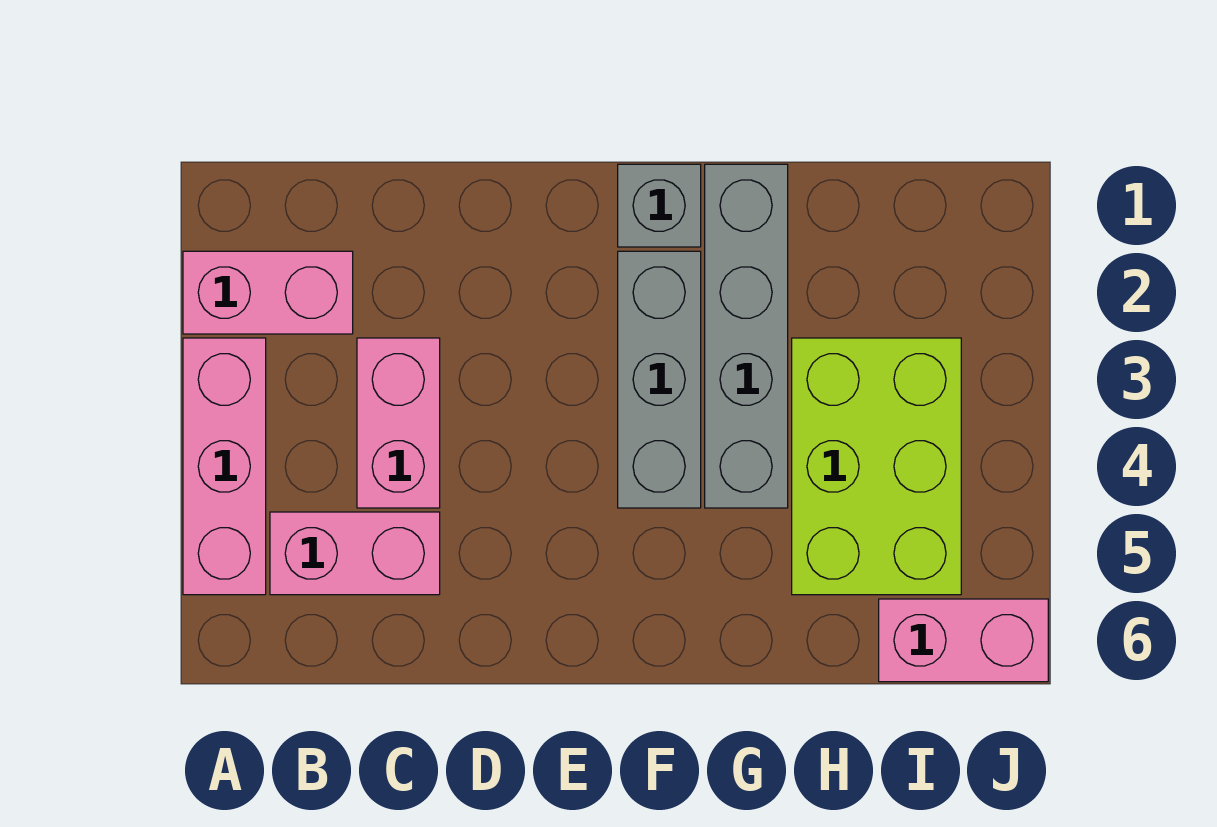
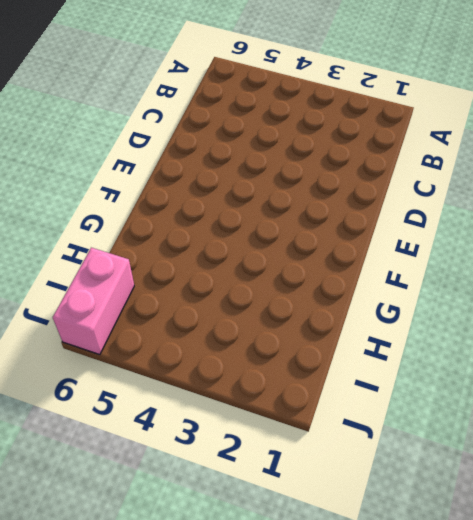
none -> pink brick A2:B2 level 1
none -> pink brick A3:A5 level 1

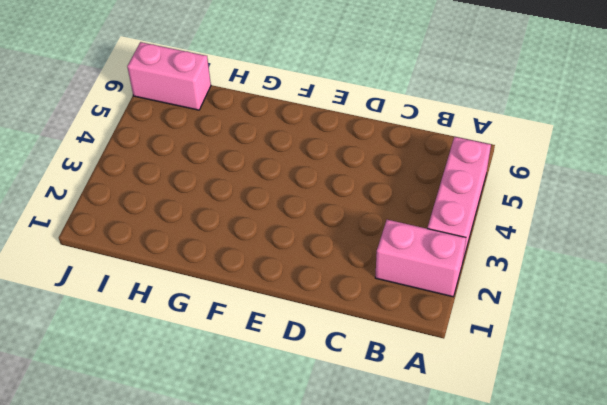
none -> pink brick B5:C5 level 1
none -> pink brick C3:C4 level 1

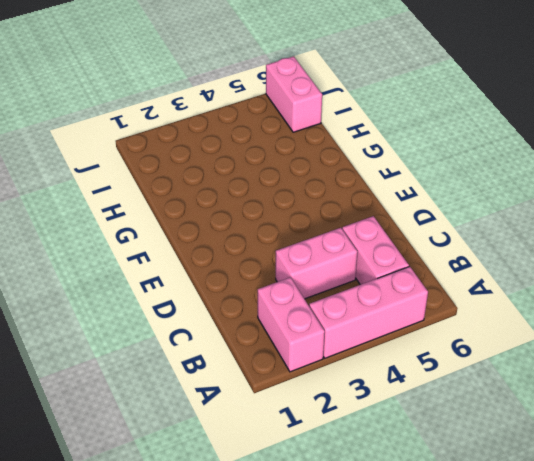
none -> grey brick F1 level 1
none -> grey brick F2:F4 level 1

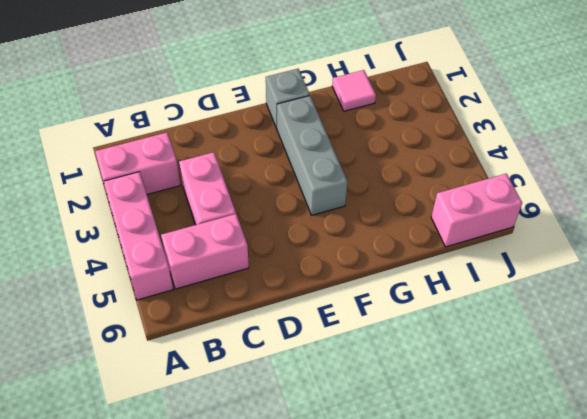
pink tile H1 level 1 -> none
none -> grey brick G1:G4 level 1
none -> lime brick H3:I5 level 1

